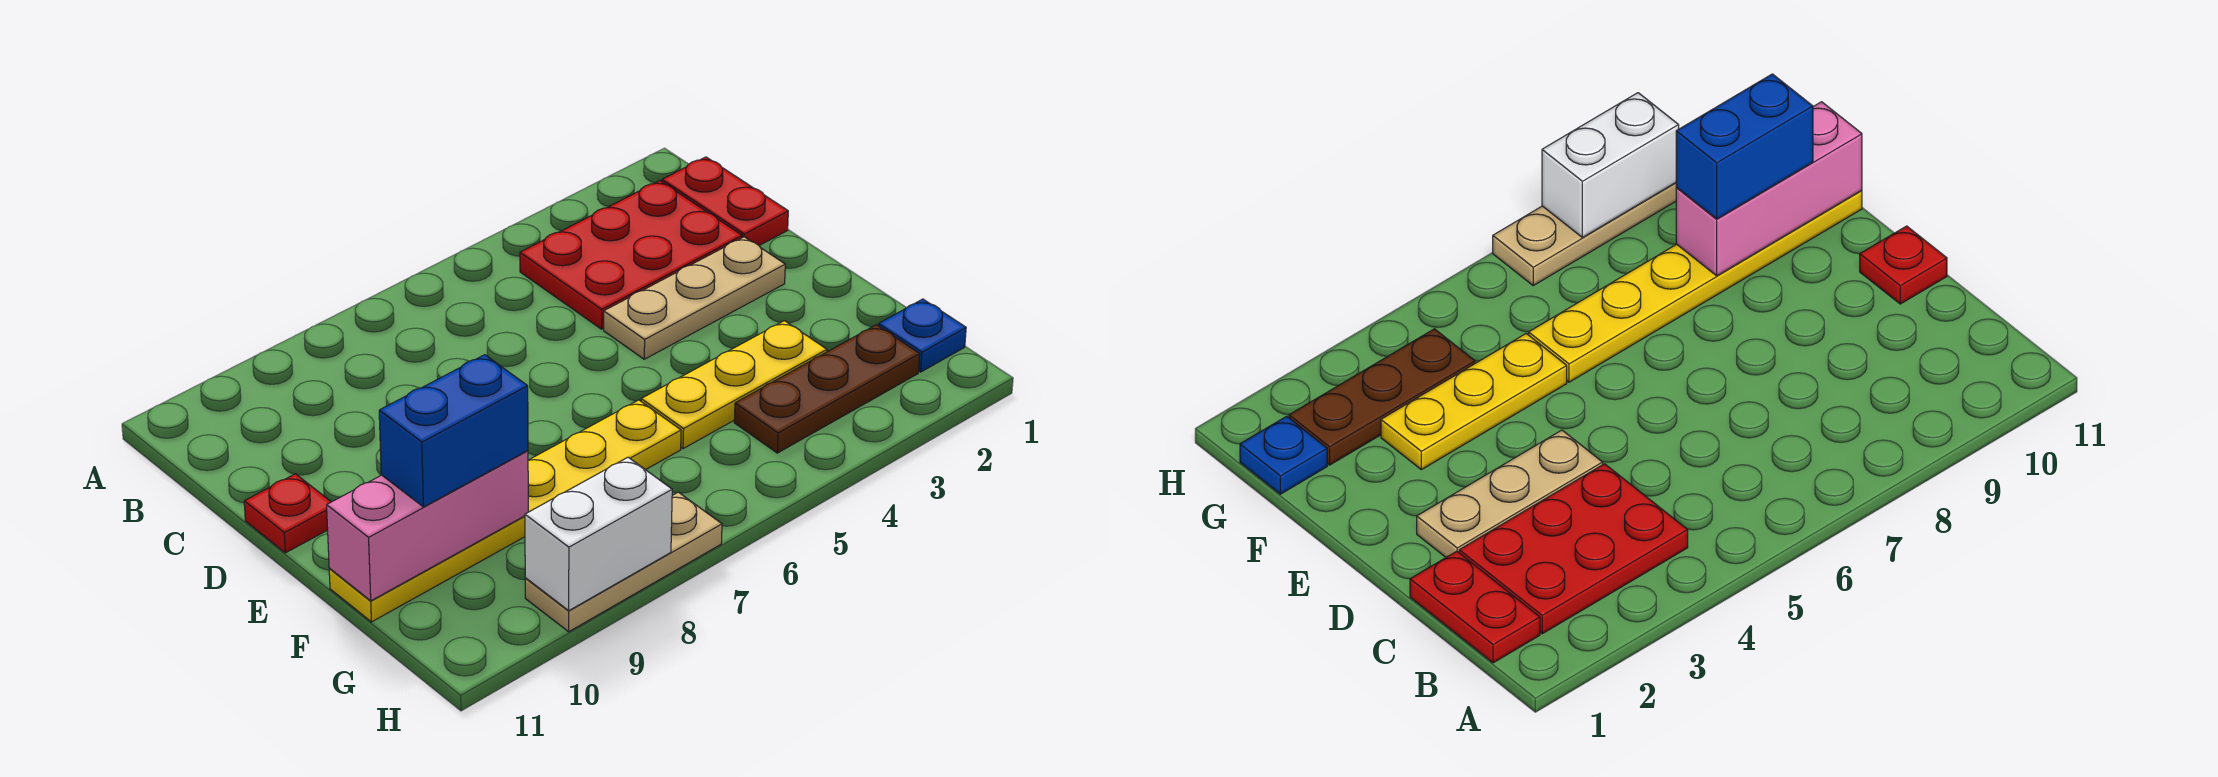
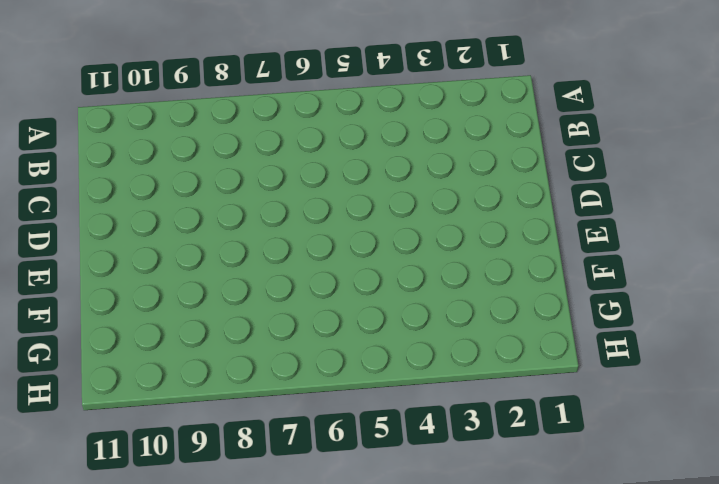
none -> red plate B1:C1 level 1
none -> red plate B2:C4 level 1
none -> tan plate D2:D4 level 1

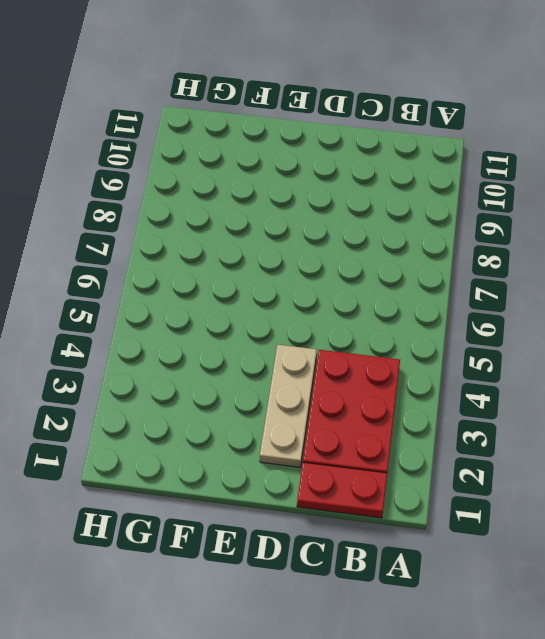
none -> red plate D11 level 1
none -> yellow plate F3:F5 level 1
none -> yellow plate F6:F11 level 1

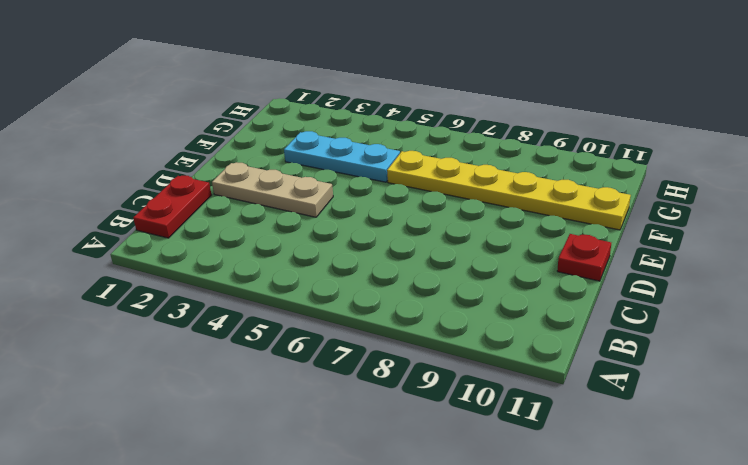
cyan plate F3:F5 level 1 -> yellow plate F3:F5 level 1
none -> red plate B2:C4 level 1
none -> blue plate G1 level 1
none -> brown plate G2:G4 level 1

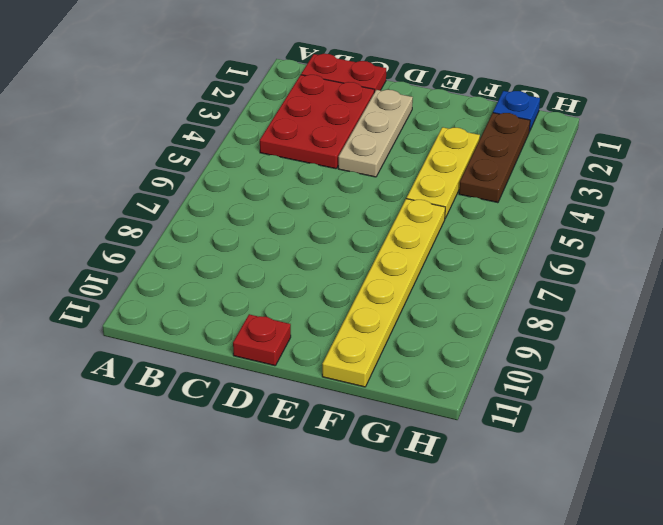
none -> tan plate H7:H9 level 1
none -> pink brick F9:F11 level 2
none -> white brick H8:H9 level 2

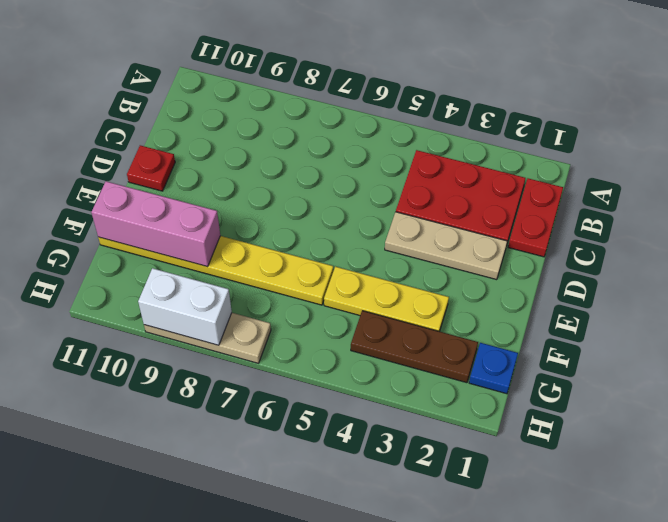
none -> blue brick F9:F10 level 3

